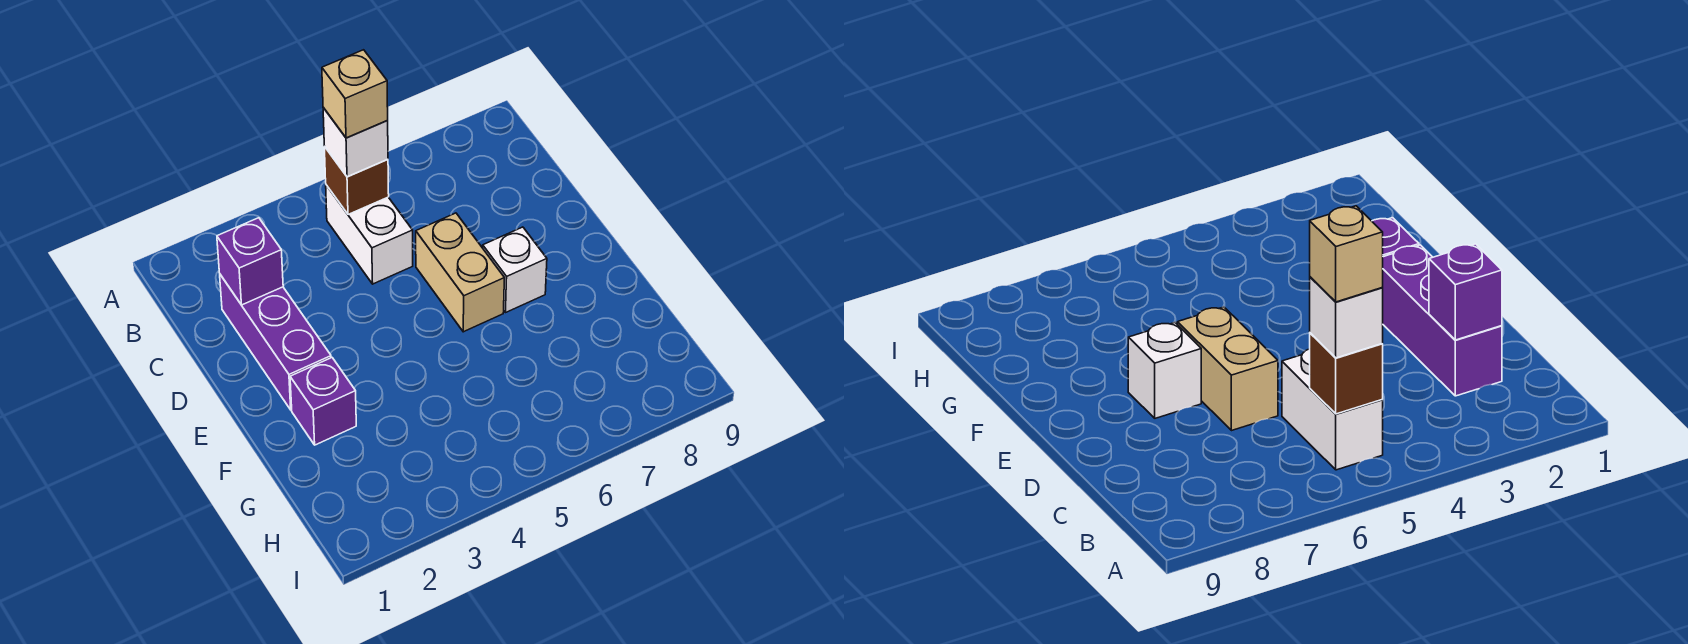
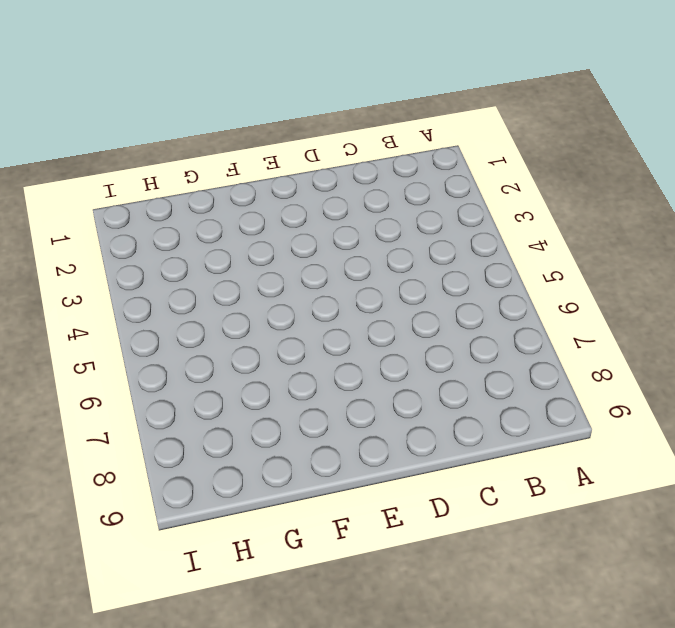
none -> white brick B5:C5 level 1
none -> purple brick C2:E2 level 1

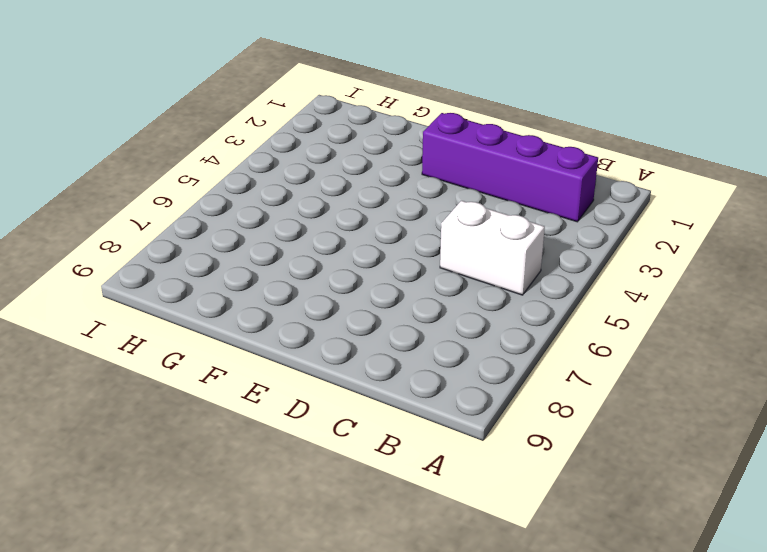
purple brick B2:E2 level 1 -> purple brick C2:E2 level 1
none -> tan brick D6:E6 level 1
none -> white brick E7 level 1

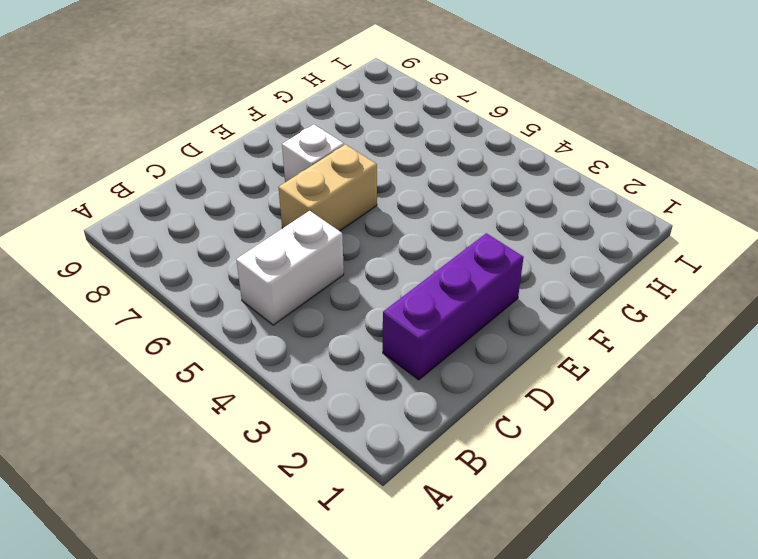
none -> purple brick F2 level 1
none -> brown brick B5 level 2

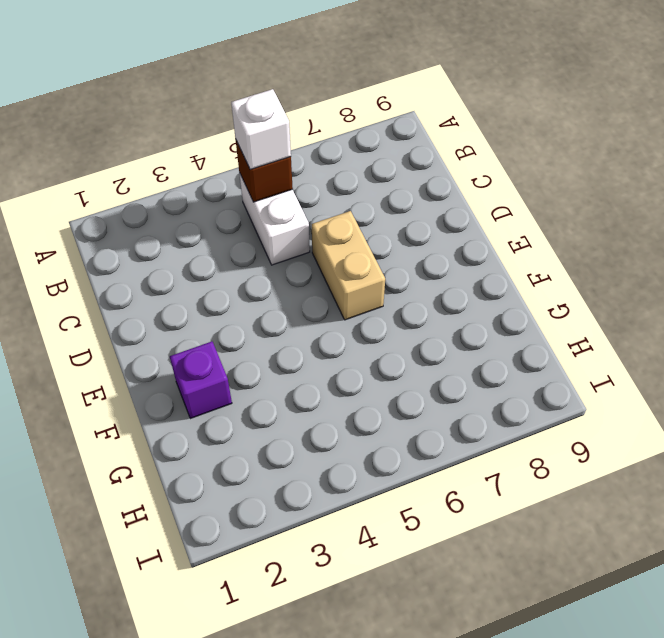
none -> purple brick C2:E2 level 1
none -> white brick E7 level 1

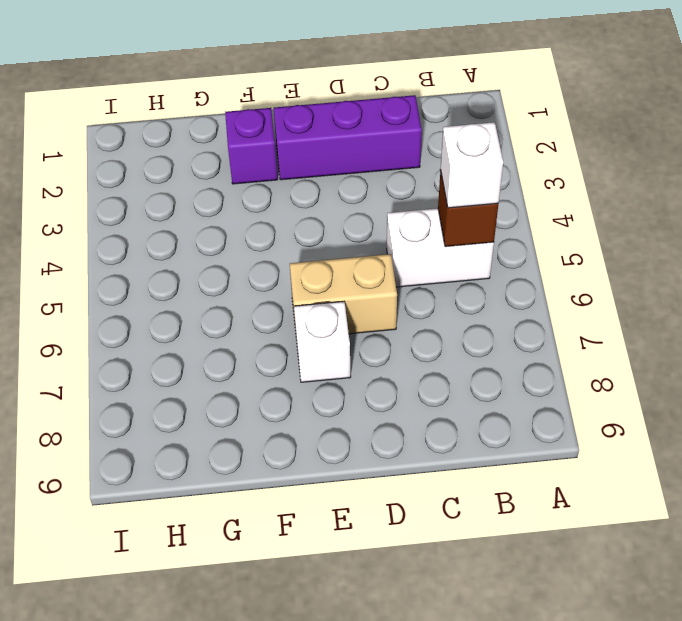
none -> purple brick C2 level 2
none -> tan brick B5 level 4

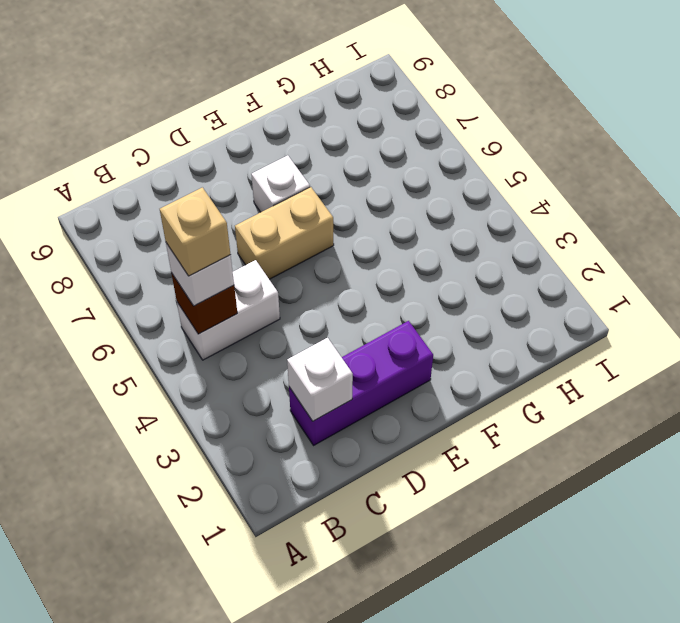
white brick C2 level 2 -> purple brick C2 level 2
none -> purple brick F2 level 1

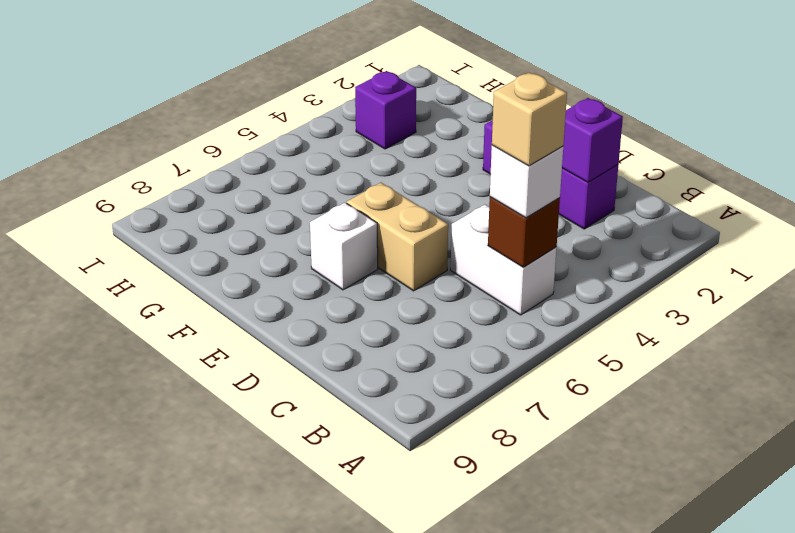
purple brick H3 level 1 -> purple brick F2 level 1

